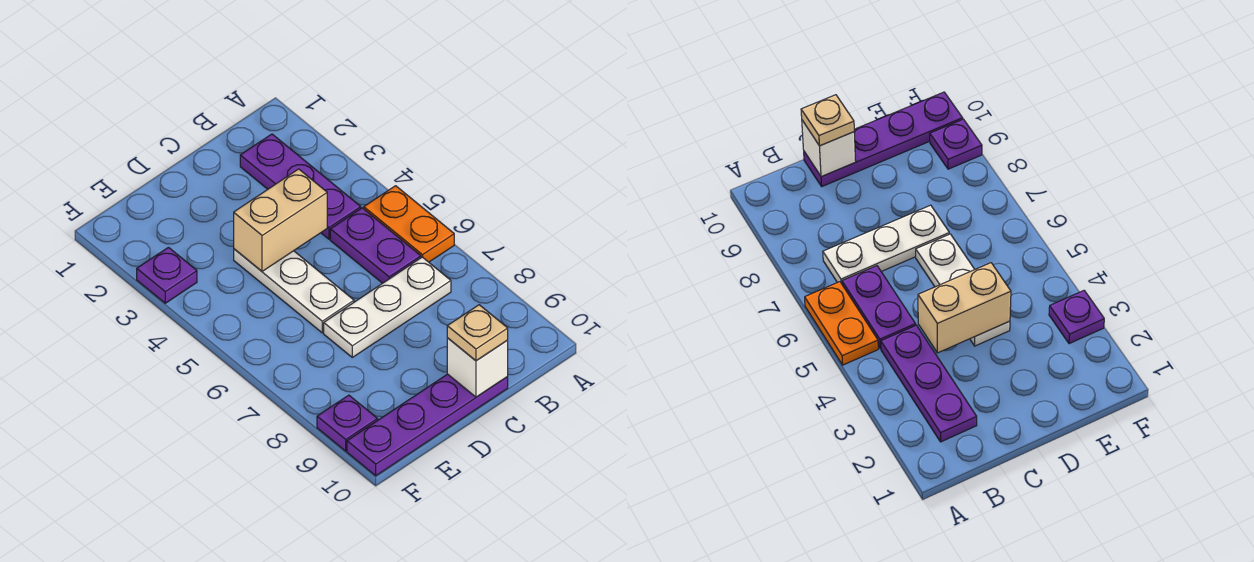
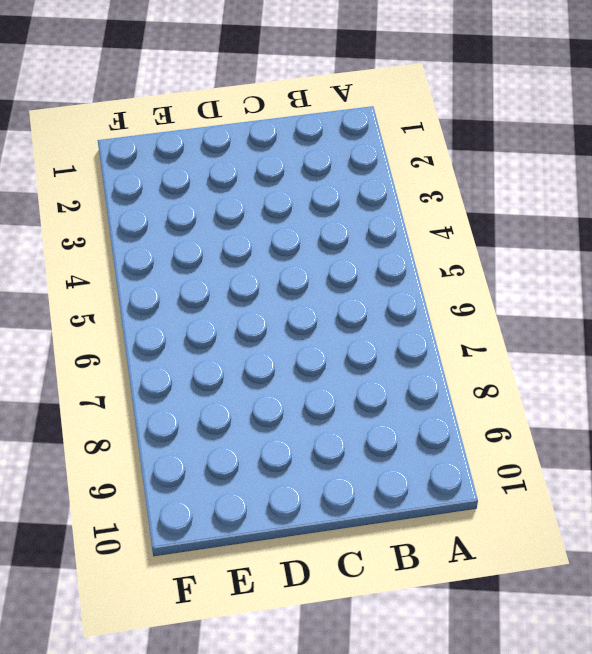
none -> orange plate A5:A6 level 1
none -> purple plate B2:B4 level 1

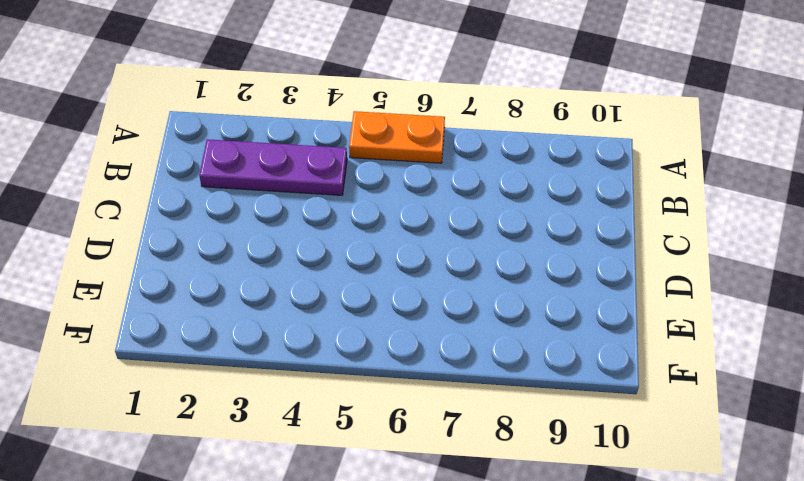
none -> purple plate B5:B6 level 1
none -> white plate B7:D7 level 1

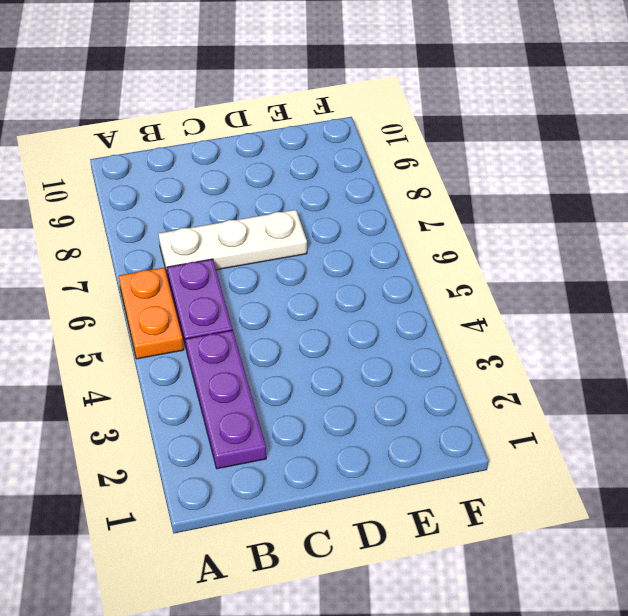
none -> purple plate C10:F10 level 1
none -> white plate D4:D6 level 1

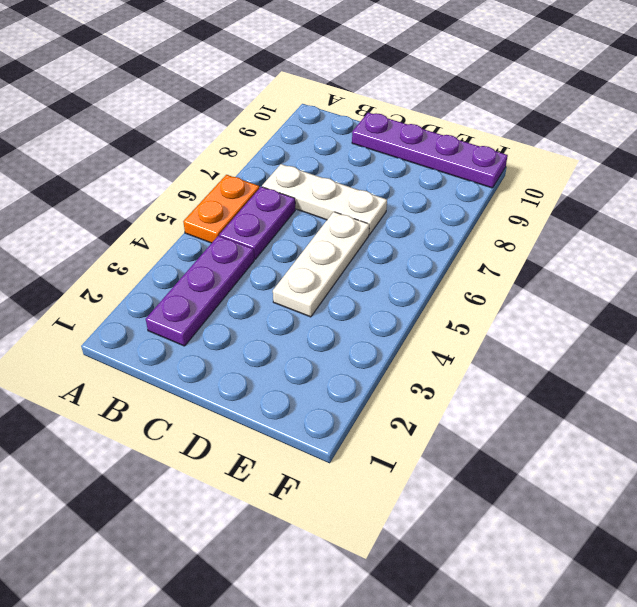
none -> purple plate F3 level 1
none -> purple plate F9 level 1

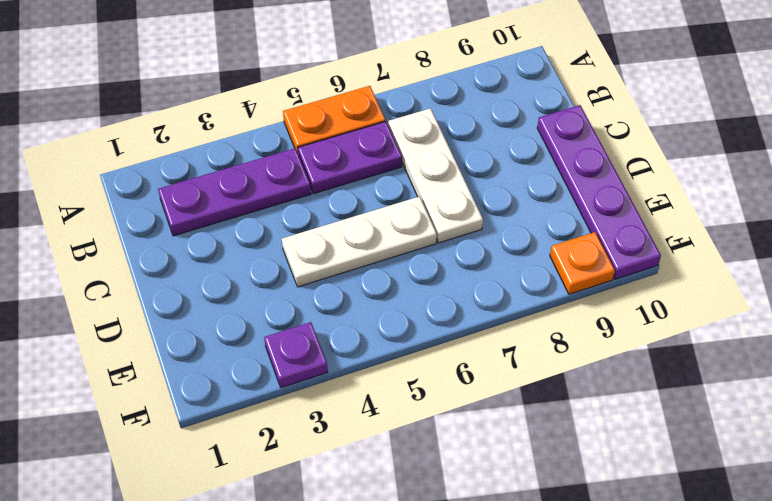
orange plate F9 level 1 -> purple plate F9 level 1
none -> tan brick C4:D4 level 2
none -> white brick C10 level 2

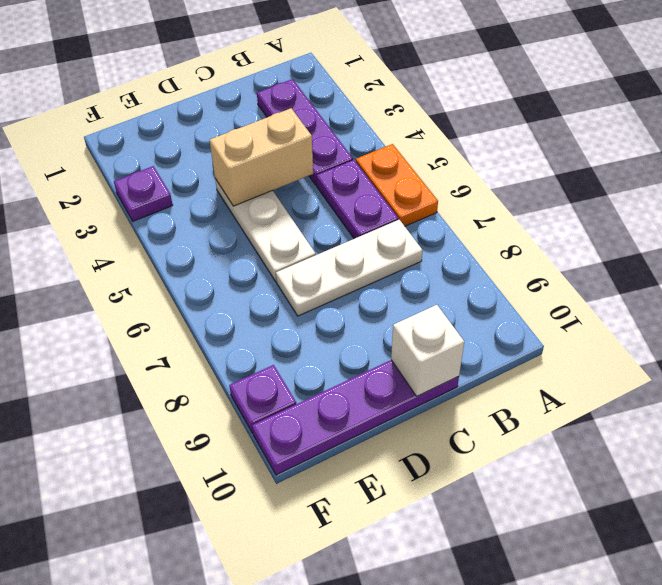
none -> tan plate C10 level 3

